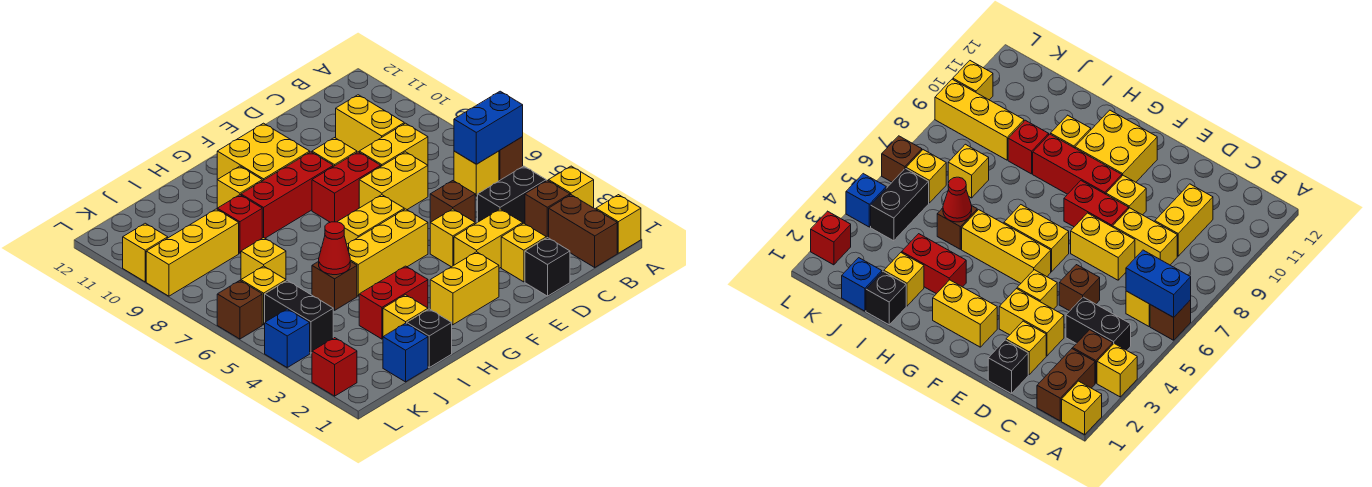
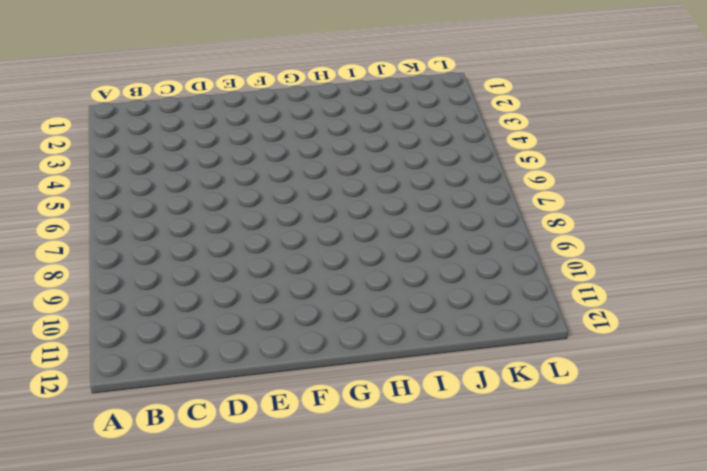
none -> yellow brick A1 level 1
none -> yellow brick A3 level 1
none -> brown brick A6 level 1
none -> brown brick B1:B2 level 1

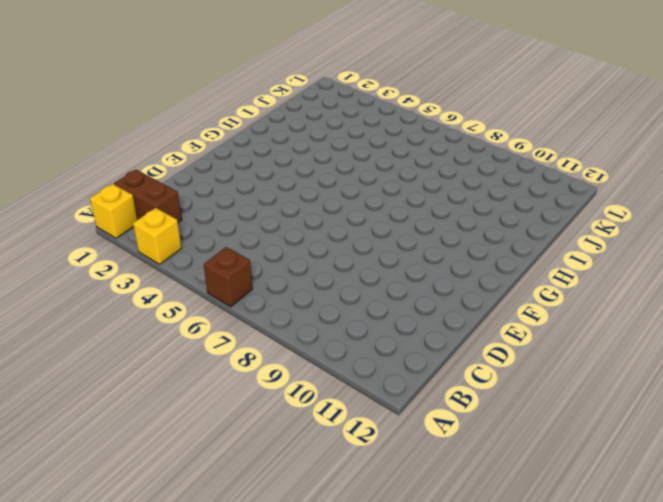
none -> brown brick B3 level 1
none -> black brick B4:C4 level 1
none -> yellow brick B6 level 1
none -> yellow brick C8:D8 level 1

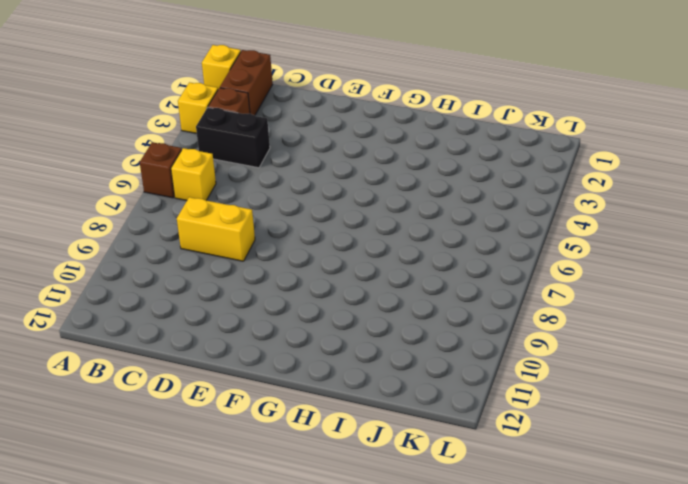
none -> yellow brick C9:C10 level 1
none -> black brick D1 level 1
none -> yellow brick D2 level 1
none -> yellow brick D3:E3 level 1

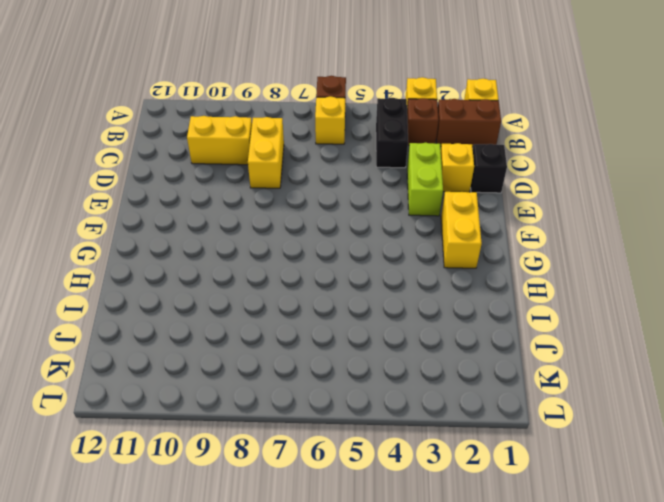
lime brick D3:E3 level 1 -> yellow brick D3:E3 level 1
none -> brown brick D5 level 1
none -> yellow brick D7:E7 level 1
none -> yellow brick E4 level 1
none -> red brick E8:F8 level 1

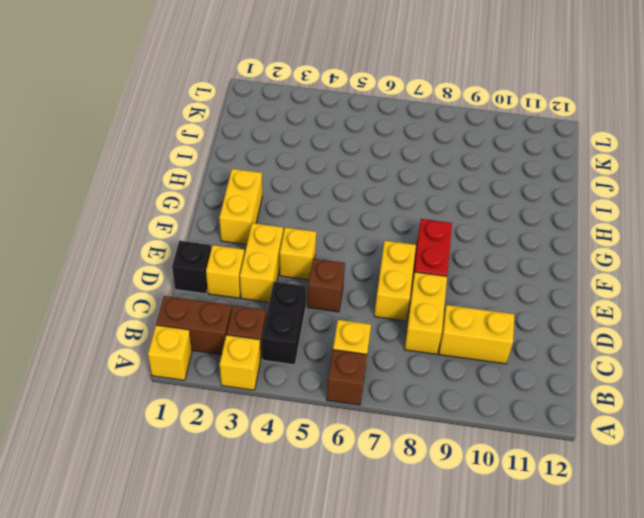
none -> yellow brick E9 level 1
none -> yellow brick F5:H5 level 1
none -> yellow brick F6:G6 level 1
none -> red brick F9:H9 level 1

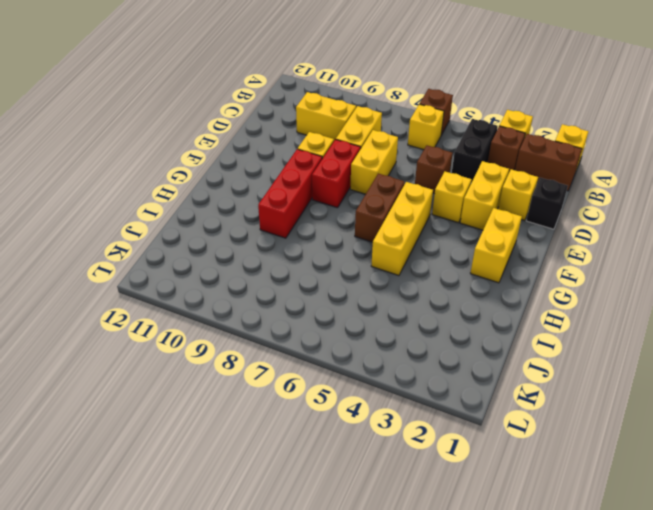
brown brick F6:G6 level 1 -> yellow brick F6:G6 level 1
none -> yellow brick F10:G11 level 1
none -> red brick H3:I3 level 1
none -> yellow brick H10 level 1
none -> black brick I1 level 1

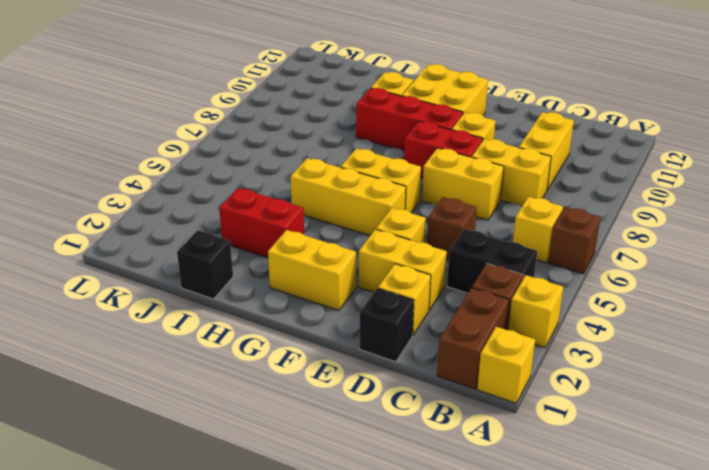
none -> yellow brick I2 level 1
none -> brown brick I5 level 1
none -> red brick I9 level 1
none -> blue brick J1 level 1

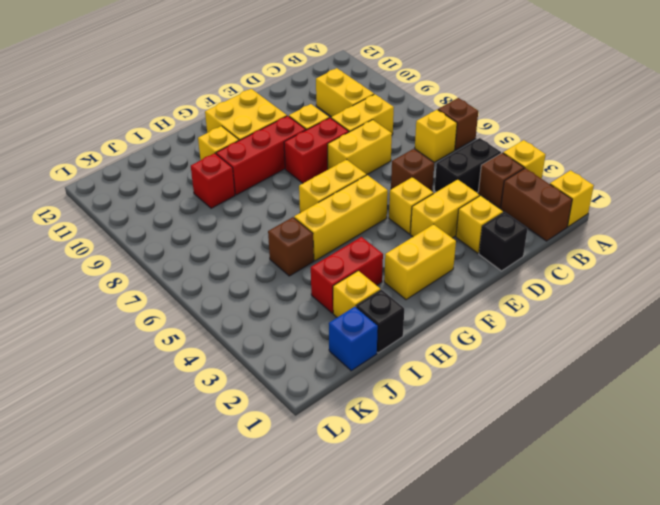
none -> yellow brick J7 level 1
none -> yellow brick J9:L9 level 1
none -> black brick K4:K5 level 1
none -> yellow brick K6 level 1

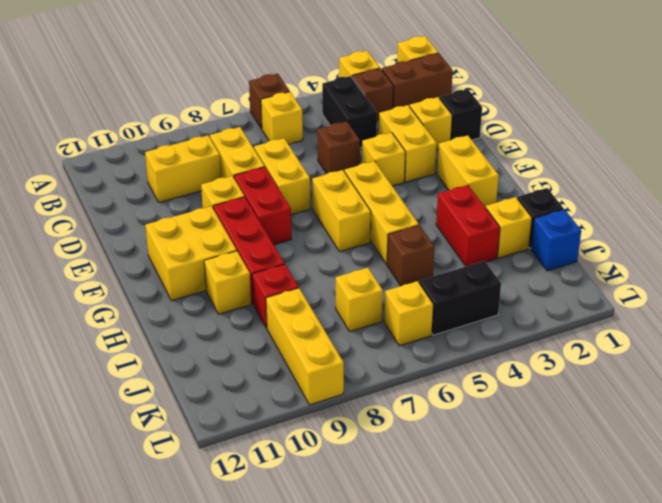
none -> red brick L2 level 1
none -> blue brick L4 level 1
none -> brown brick L6 level 1
none -> yellow brick L10 level 1

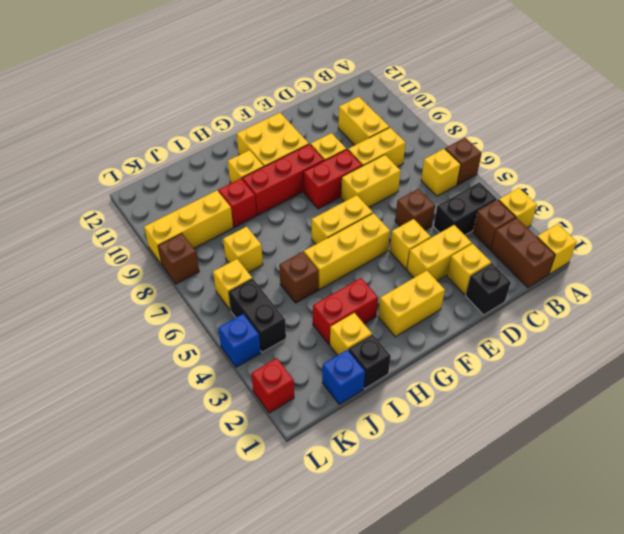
brown brick L8 level 1 -> brown brick L6 level 1
none -> yellow brick L10 level 1
none -> blue brick A6:B6 level 2
none -> red cone I5 level 2

